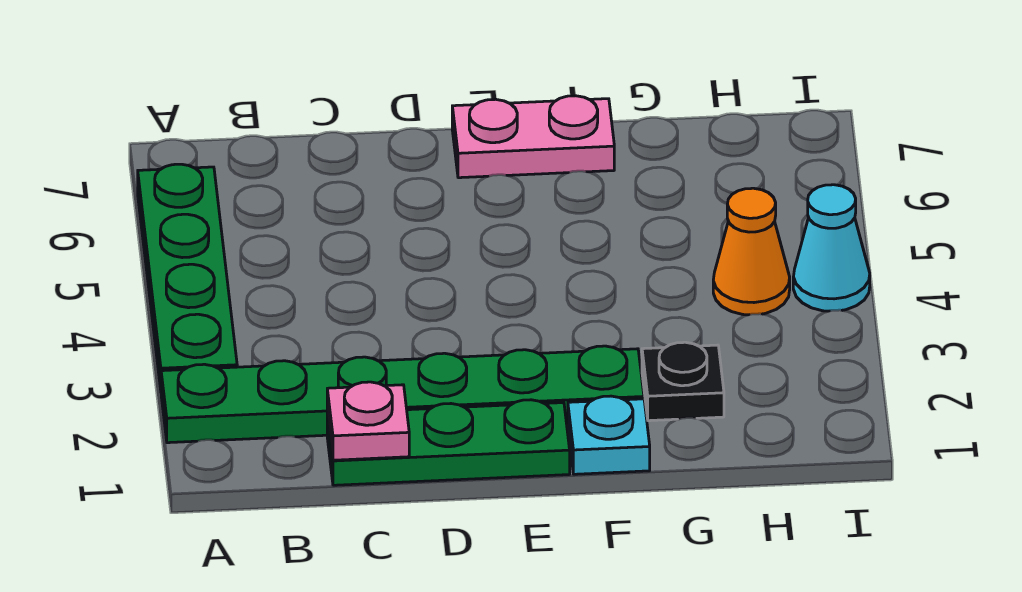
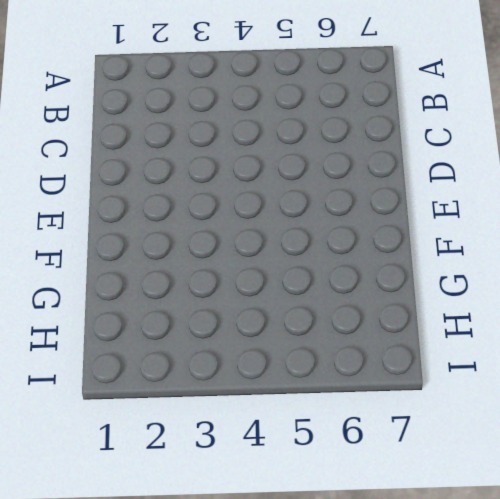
none -> green plate A2:F2 level 1
none -> green plate A3:A6 level 1

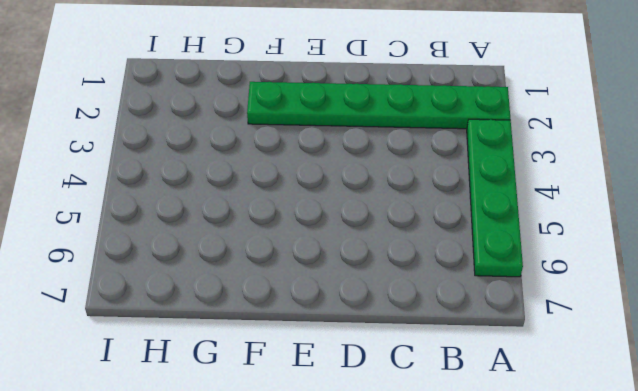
none -> green plate C1:E1 level 1
none -> pink plate E7:F7 level 1

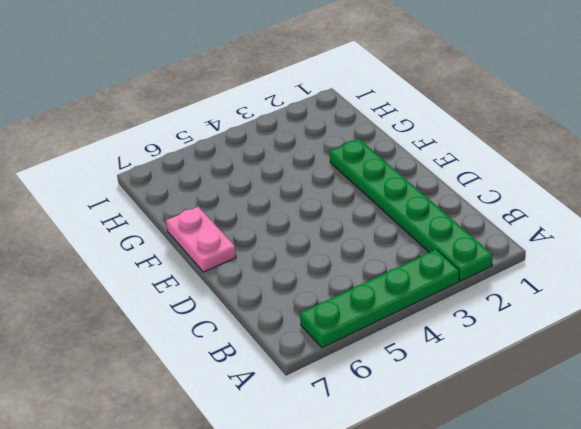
none -> green plate C1:E1 level 1
none -> cyan plate F1 level 1

